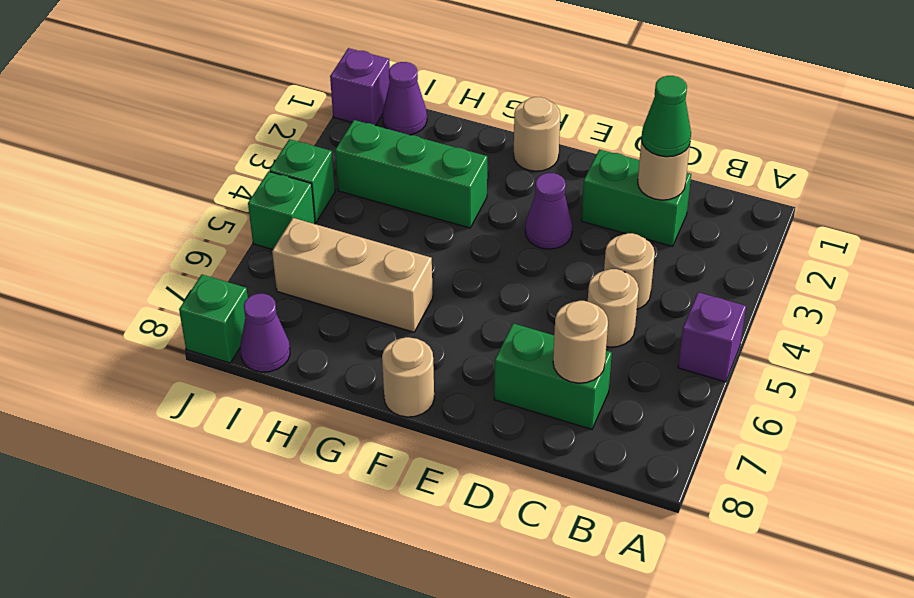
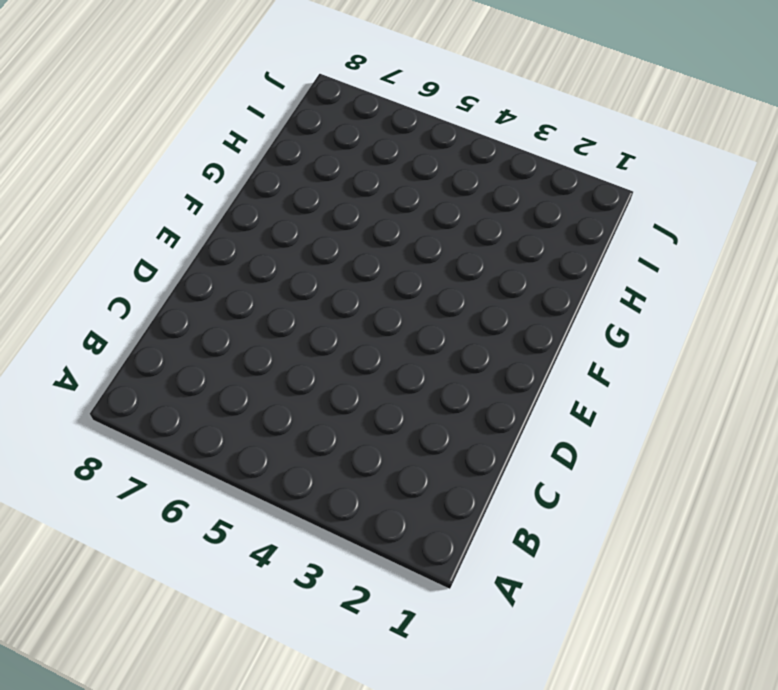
none -> purple brick A5 level 1
none -> green brick C2:D2 level 1
none -> tan round brick C4 level 1

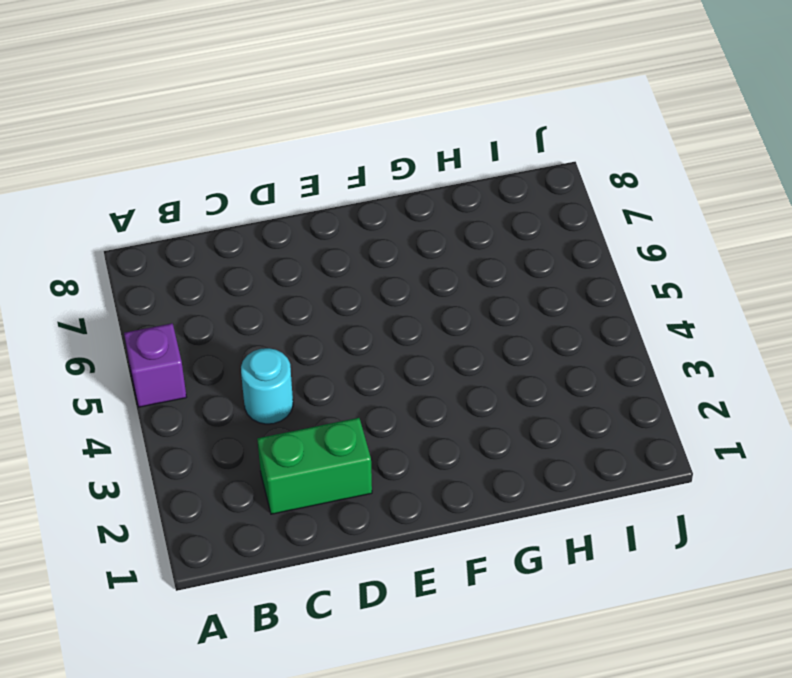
cyan round brick C4 level 1 -> tan round brick C4 level 1
none -> tan round brick C5 level 1
none -> green brick C7:D7 level 1
none -> purple cone E3 level 1

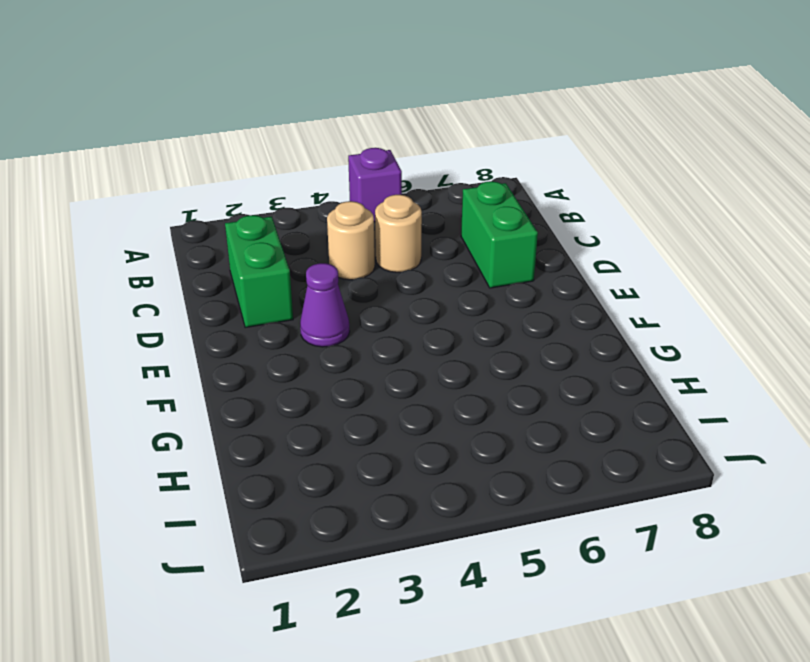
none -> tan round brick F1 level 1
none -> tan round brick F8 level 1
none -> green brick G3:I3 level 1

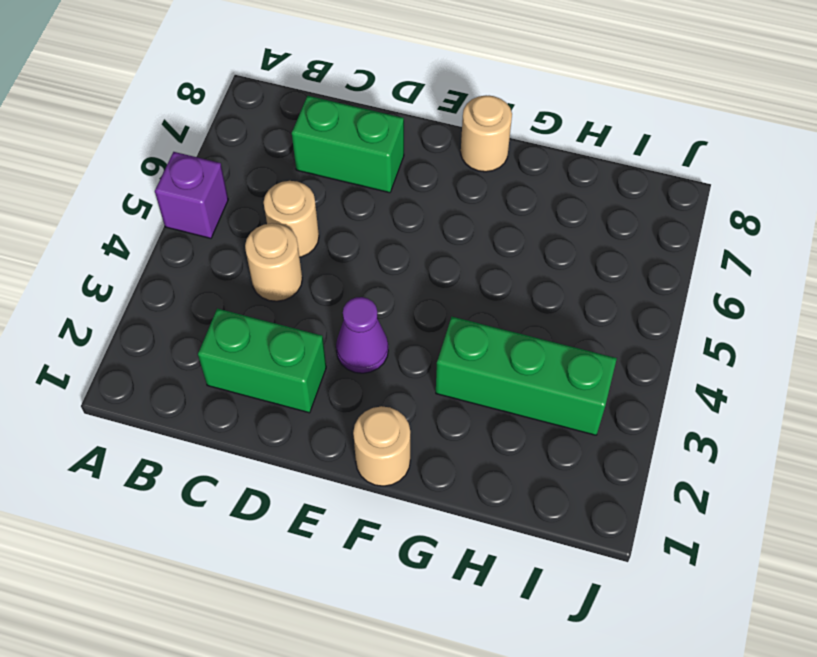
none -> tan brick G6:I6 level 1
none -> purple cone I1 level 1
none -> purple cone I8 level 1

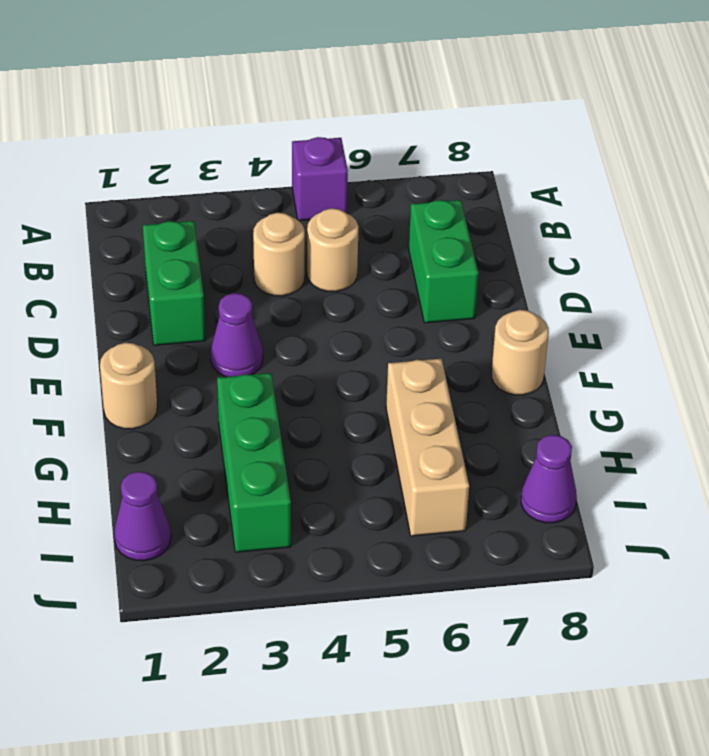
none -> purple brick J1 level 1
none -> green brick J4 level 1
none -> green brick J5 level 1

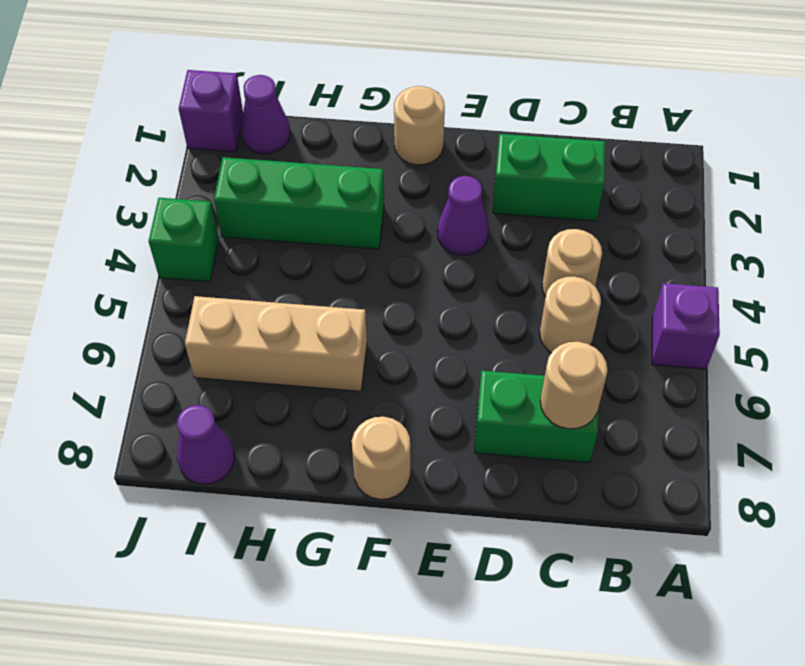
none -> green brick J5 level 1
none -> green brick J8 level 1
none -> tan round brick C2 level 2

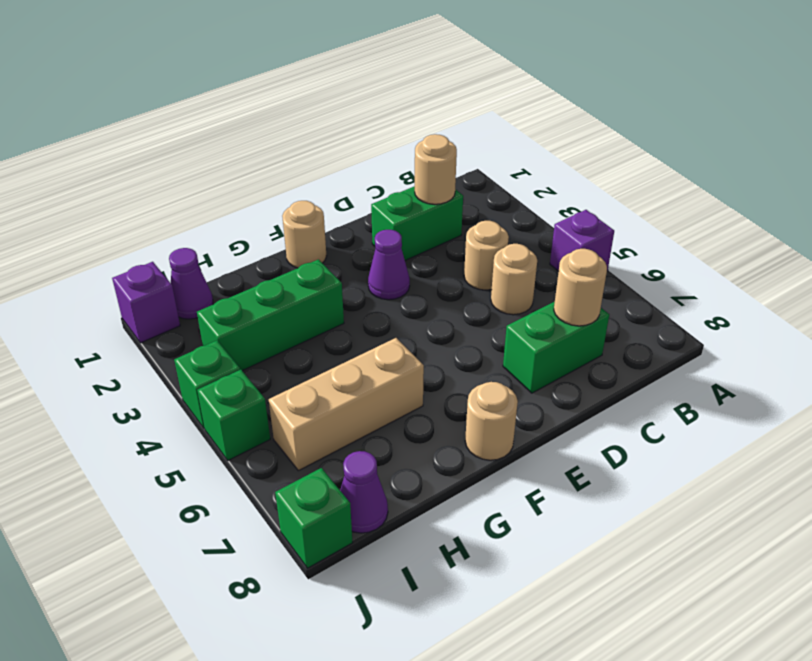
none -> green cone C2 level 3

